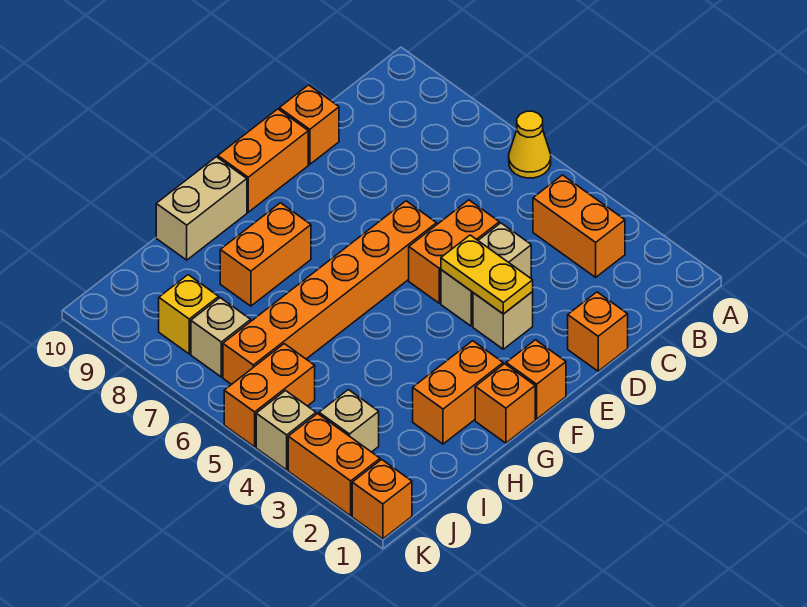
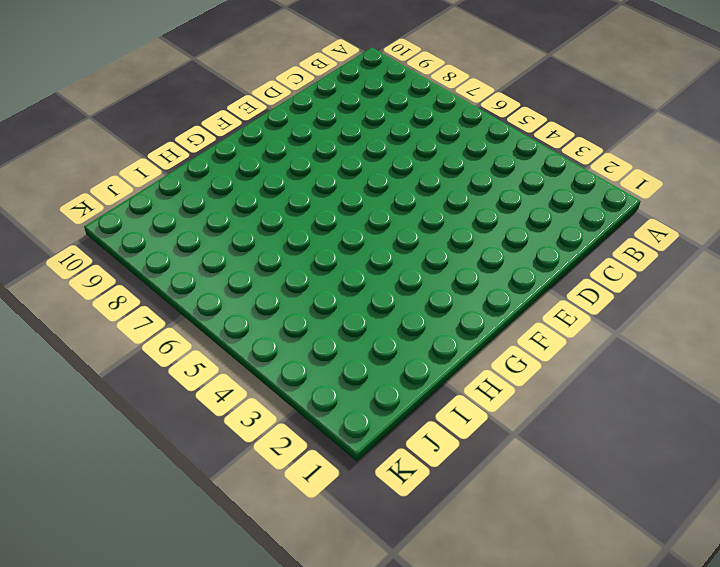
none -> yellow cone A6 level 1
none -> orange brick B3:B4 level 1
none -> orange brick D1 level 1

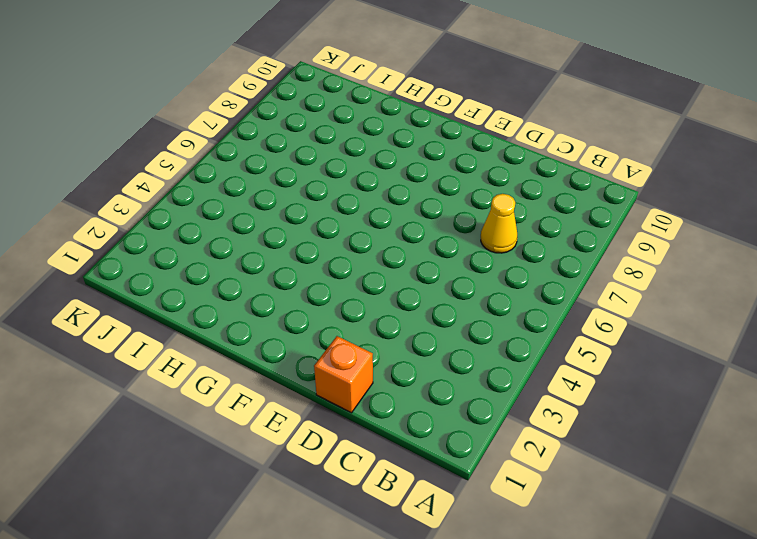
yellow cone C7 level 1 -> yellow cone A6 level 1
none -> orange brick B3:B4 level 1
none -> tan brick D4:E4 level 1
none -> orange brick D5:E5 level 1

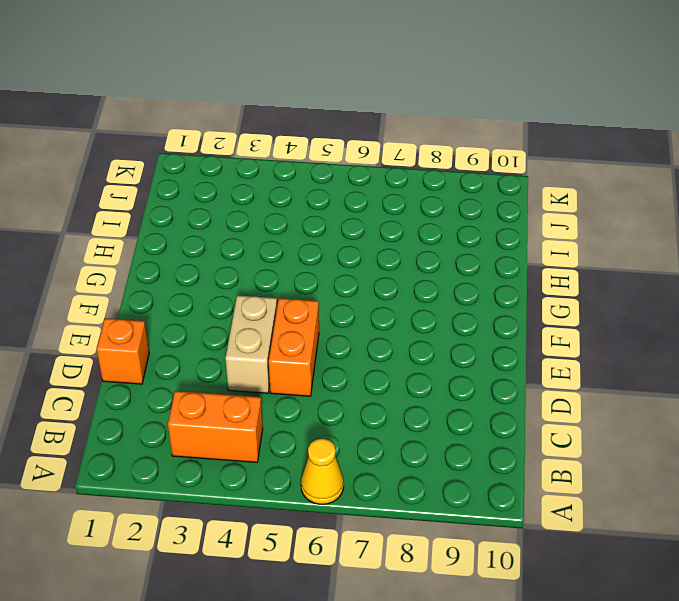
none -> orange brick D10 level 1
none -> tan brick E3 level 1
none -> orange brick E6:J6 level 1

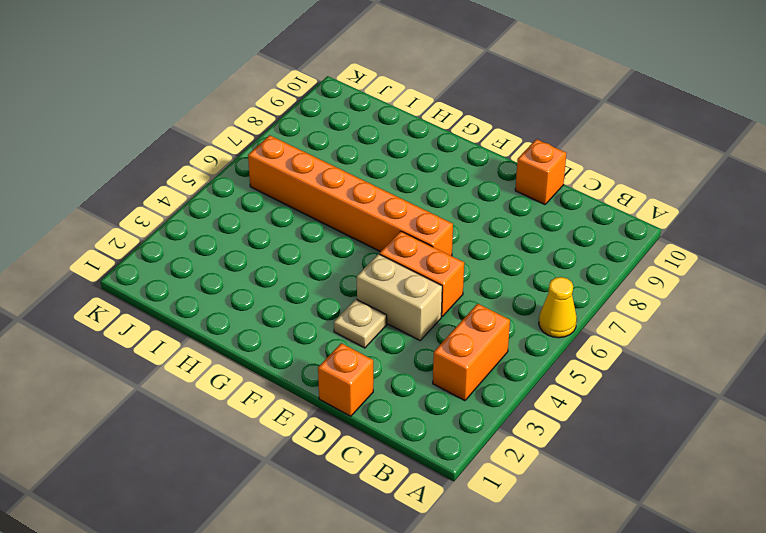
tan plate E3 level 1 -> tan brick E3 level 1
none -> orange brick E10:F10 level 1
none -> orange brick F1 level 1
none -> orange brick G1 level 1

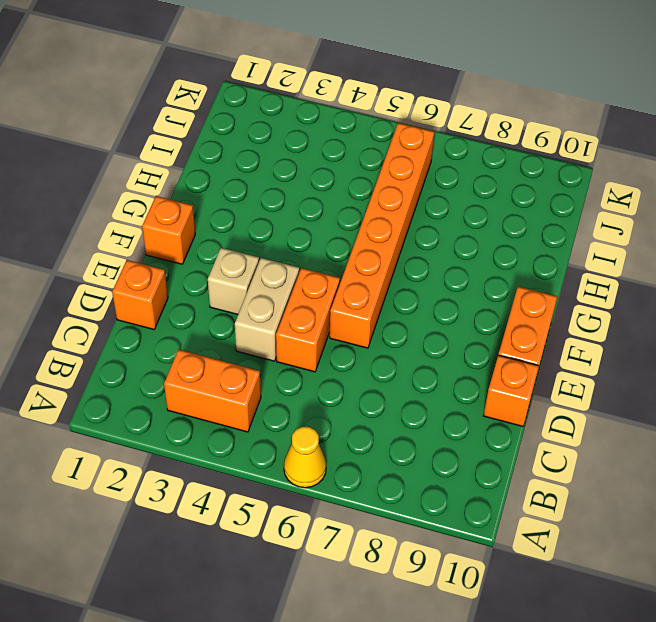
none -> orange brick G1 level 1
none -> orange brick G2:H2 level 1
none -> orange brick G8:H8 level 1

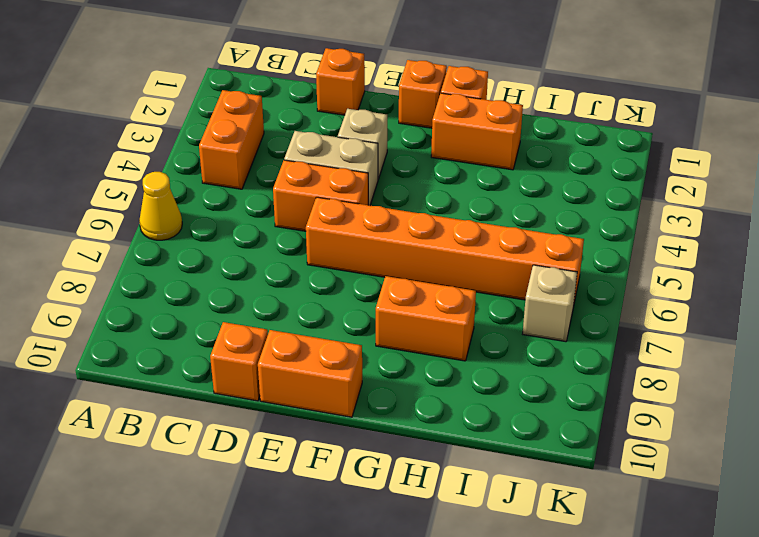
none -> tan brick G10:H10 level 1
none -> tan brick J3 level 1
none -> orange brick J5:K5 level 1

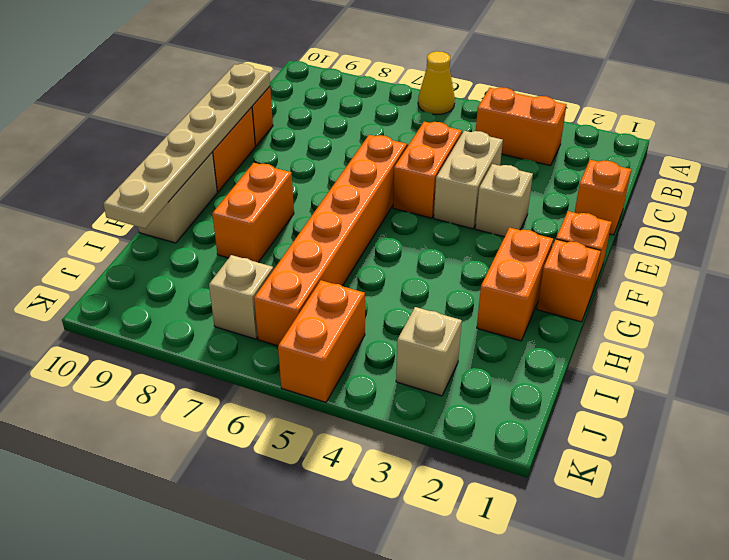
tan plate D10:I10 level 2 -> none
none -> yellow brick J8 level 1
none -> orange brick K1 level 1
none -> orange brick K2:K3 level 1

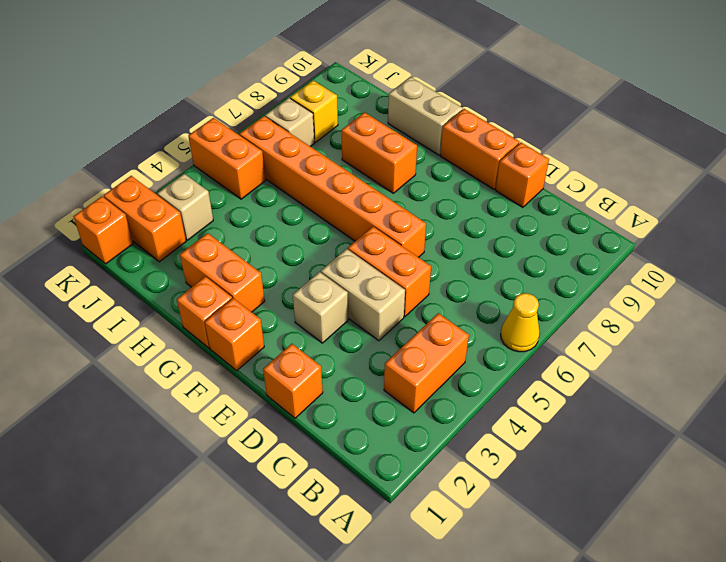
orange brick J2:K2 level 1 -> orange brick K2:K3 level 1
none -> tan brick K4 level 1
none -> yellow plate E3:E4 level 2

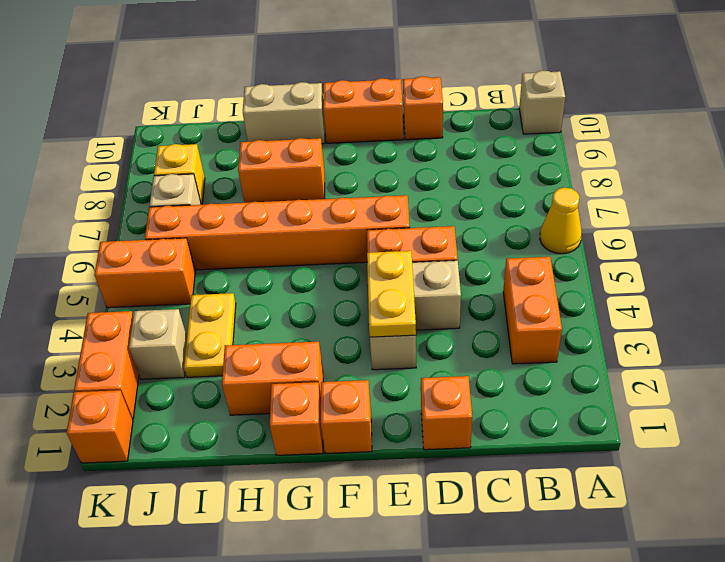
tan brick A10 level 1 -> tan brick K4 level 1
yellow plate I3:I4 level 1 -> none

